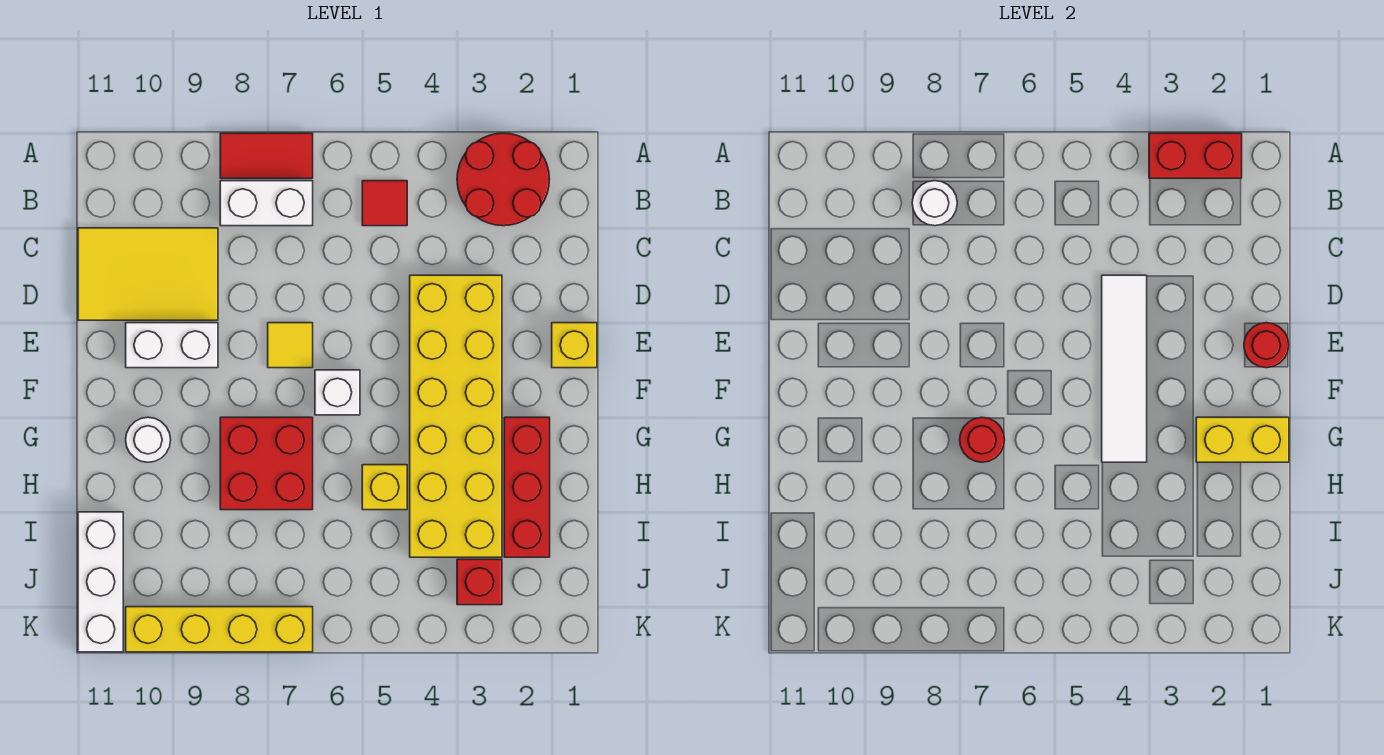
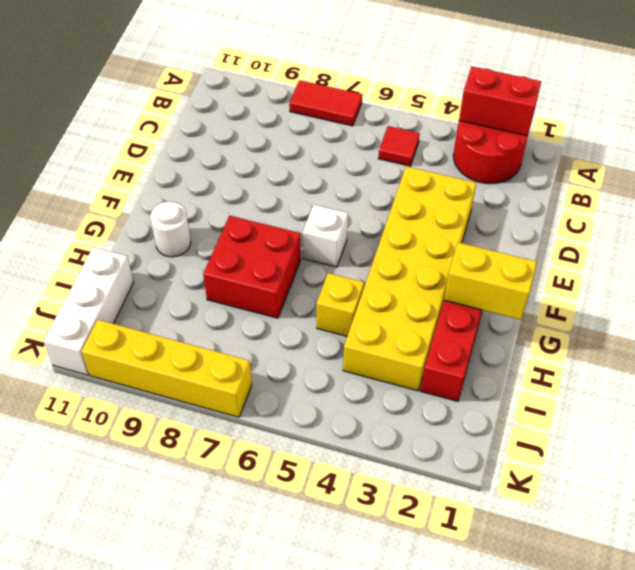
none -> white brick B7:B8 level 1
none -> yellow tile C9:D11 level 1
none -> yellow brick E1 level 1

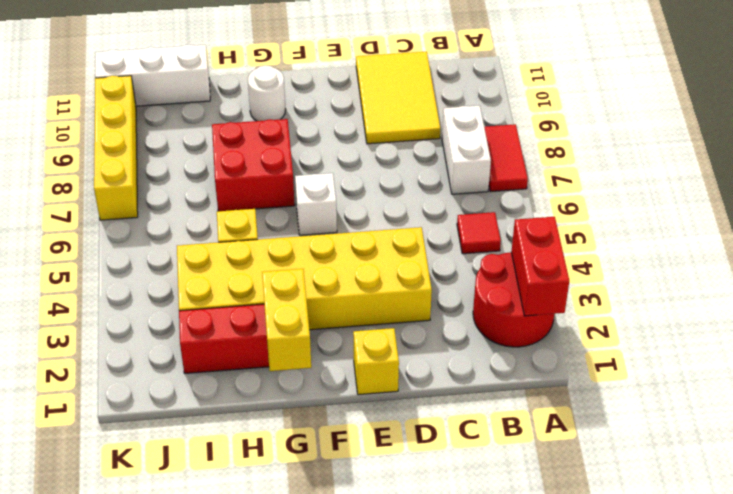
none -> yellow tile E7 level 1
none -> white brick E9:E10 level 1
none -> red brick J3 level 1

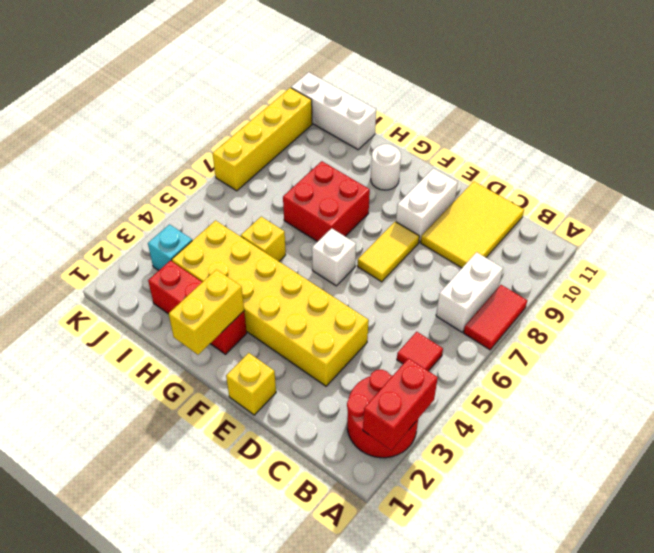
yellow tile E7:E8 level 1 -> yellow tile E7 level 1
cyan brick J3 level 1 -> red brick J3 level 1
none -> white round brick B8 level 2
none -> white tile D4:G4 level 2
none -> red round brick E1 level 2

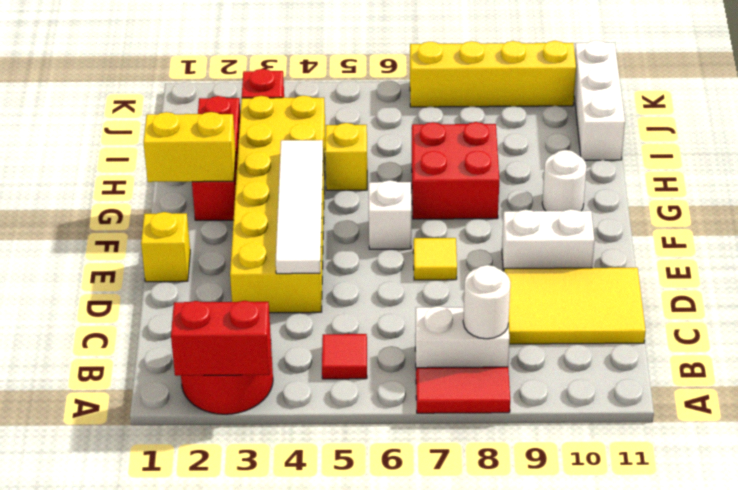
none -> red round brick E1 level 2
none -> red round brick G7 level 2

